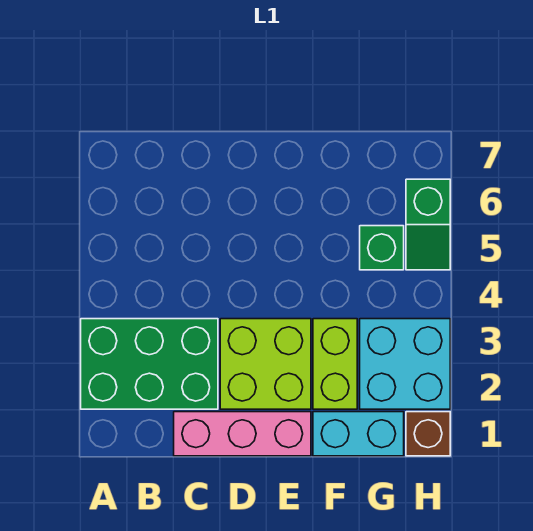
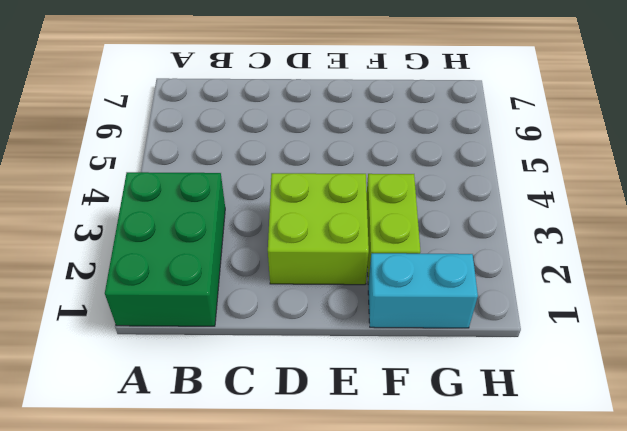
green brick A1:B3 level 1 -> green brick A2:C3 level 1
none -> pink brick C1:E1 level 1
none -> cyan brick G2:H3 level 1

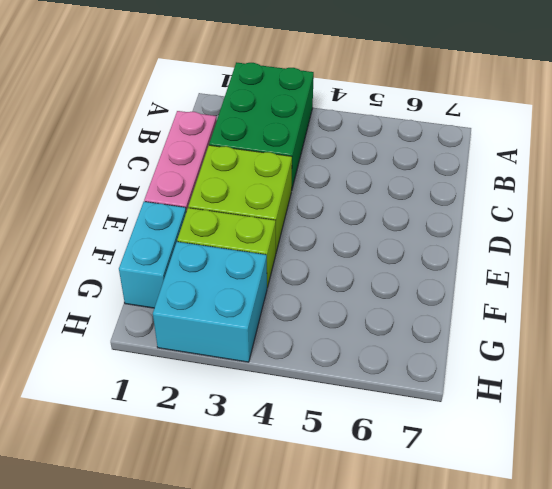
none -> green brick G5 level 1
none -> brown brick H1 level 1

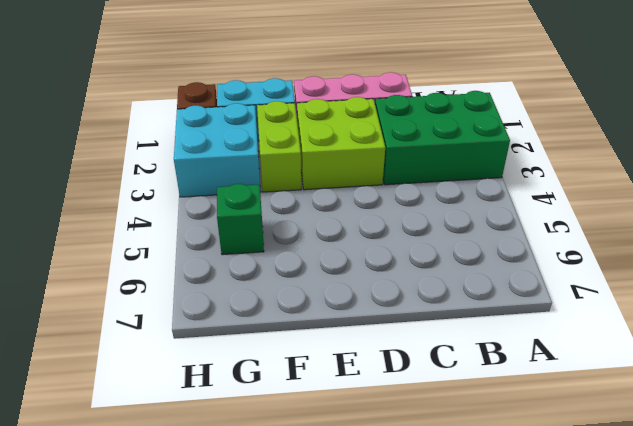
none -> green slope H5:H6 level 1 top 6

